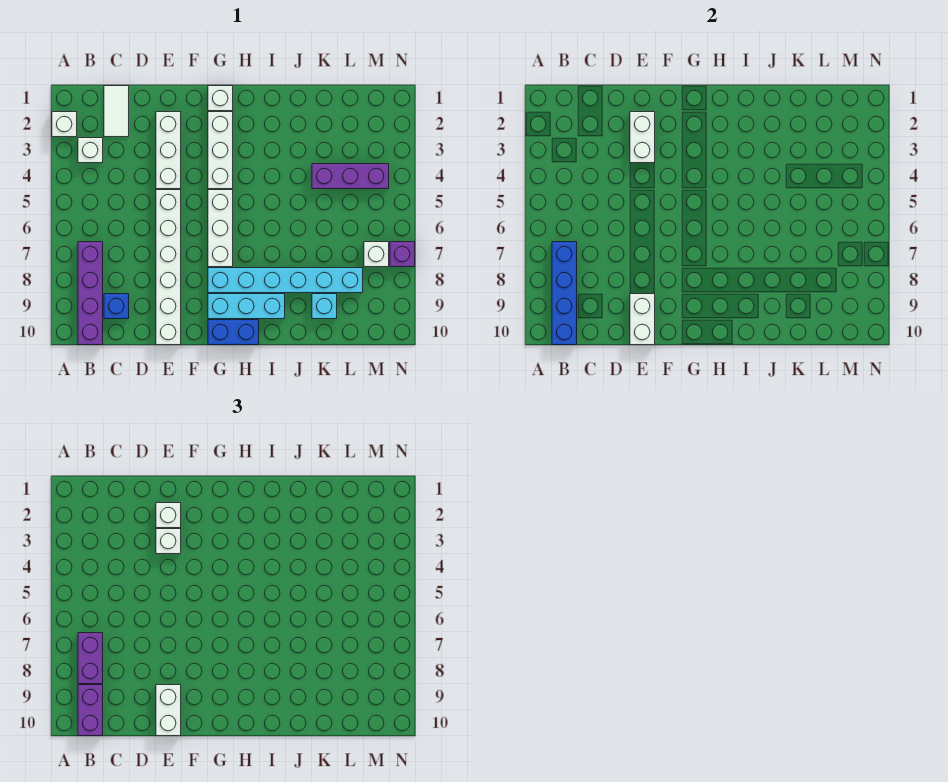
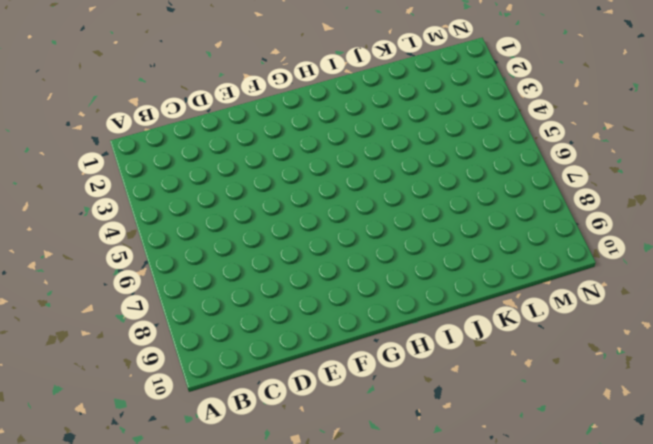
none -> white brick A2 level 1
none -> white brick B3 level 1
none -> purple brick B7:B10 level 1

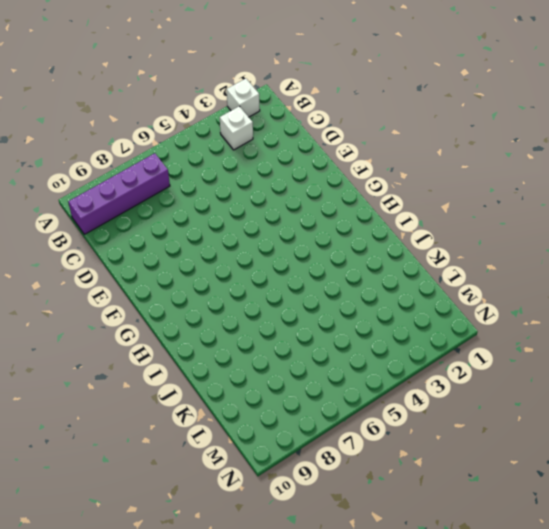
none -> white tile C1:C2 level 1
none -> blue brick C9 level 1
none -> white brick E2:E4 level 1

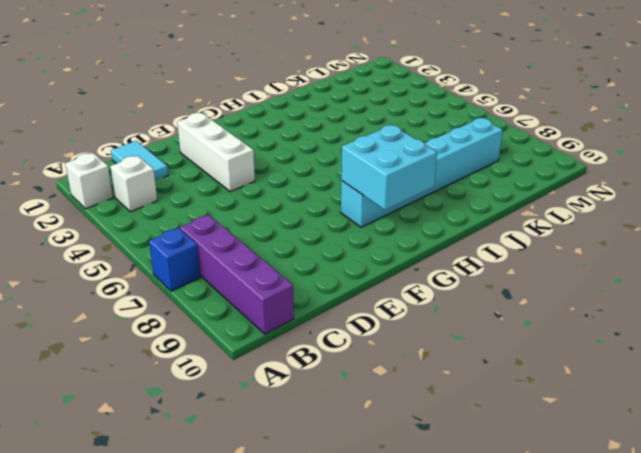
blue brick A7 level 1 -> blue brick C9 level 1
cyan tile C1:C2 level 1 -> white tile C1:C2 level 1
cyan brick G8:H9 level 2 -> none
none -> white brick E5:E10 level 1
none -> white brick G1 level 1
none -> white brick G2:G4 level 1

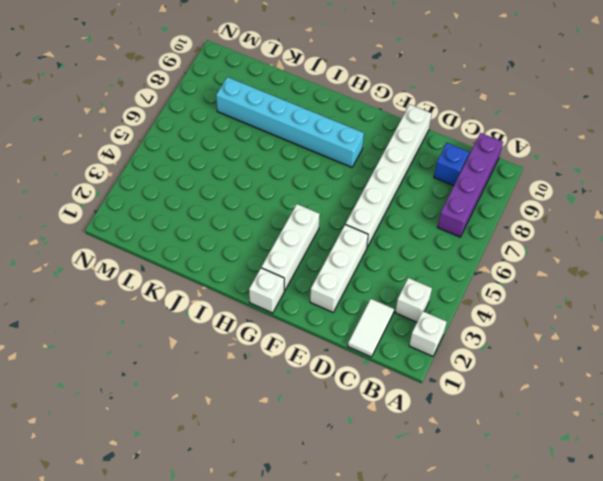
none -> white brick G5:G7 level 1
none -> cyan brick G9:I9 level 1
none -> blue brick G10:H10 level 1

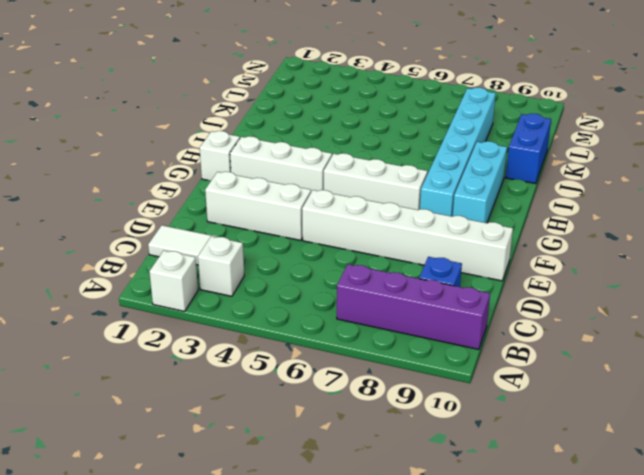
blue brick J10:K10 level 1 -> blue brick G10:H10 level 1
none -> purple brick K4:M4 level 1
none -> cyan brick K9 level 1
none -> white brick M7 level 1

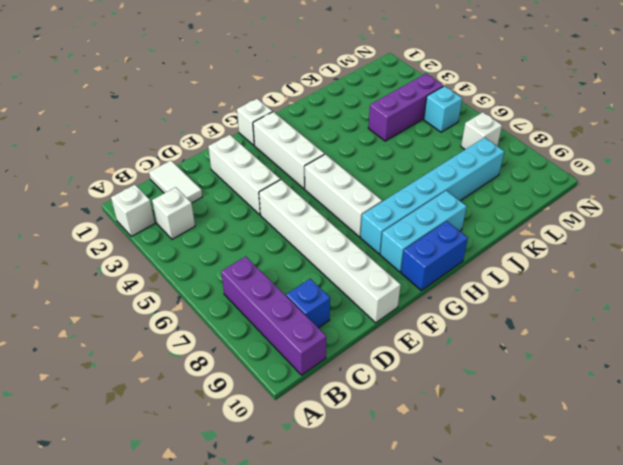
cyan brick M5 level 1 -> cyan brick K9 level 1
none -> purple brick N7 level 1
none -> blue brick B7:B10 level 2
none -> white brick E2:E3 level 2

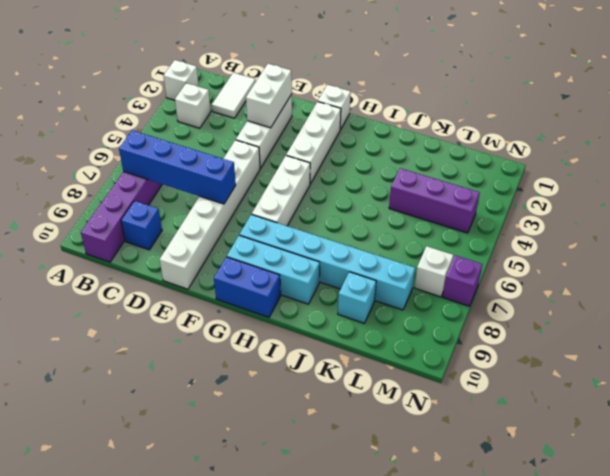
blue brick B7:E7 level 2 -> blue brick B7:B10 level 2
none -> white brick E9:E10 level 2
none -> purple brick B7:B8 level 3
none -> purple brick B9:B10 level 3

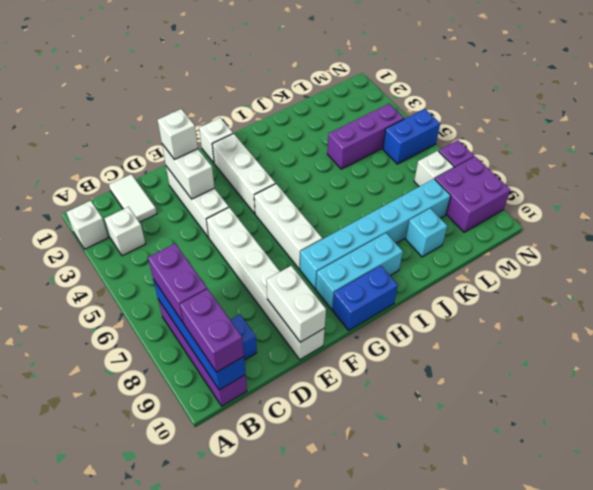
blue brick M5:N5 level 1 -> none
purple brick M8:N9 level 1 -> none
none -> white brick E3 level 3
none -> white brick E9:E10 level 3

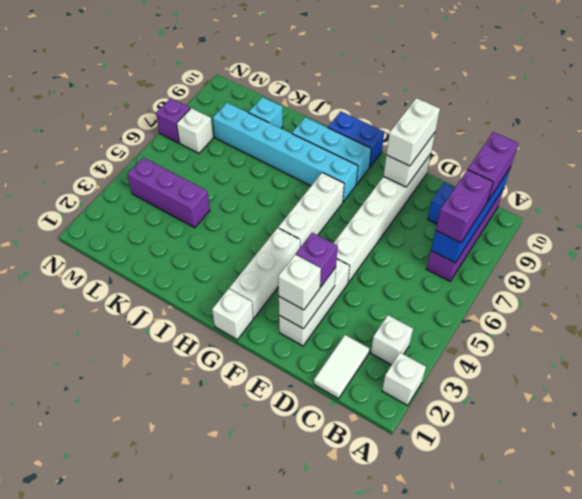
purple brick E3 level 3 -> white brick E3 level 3

